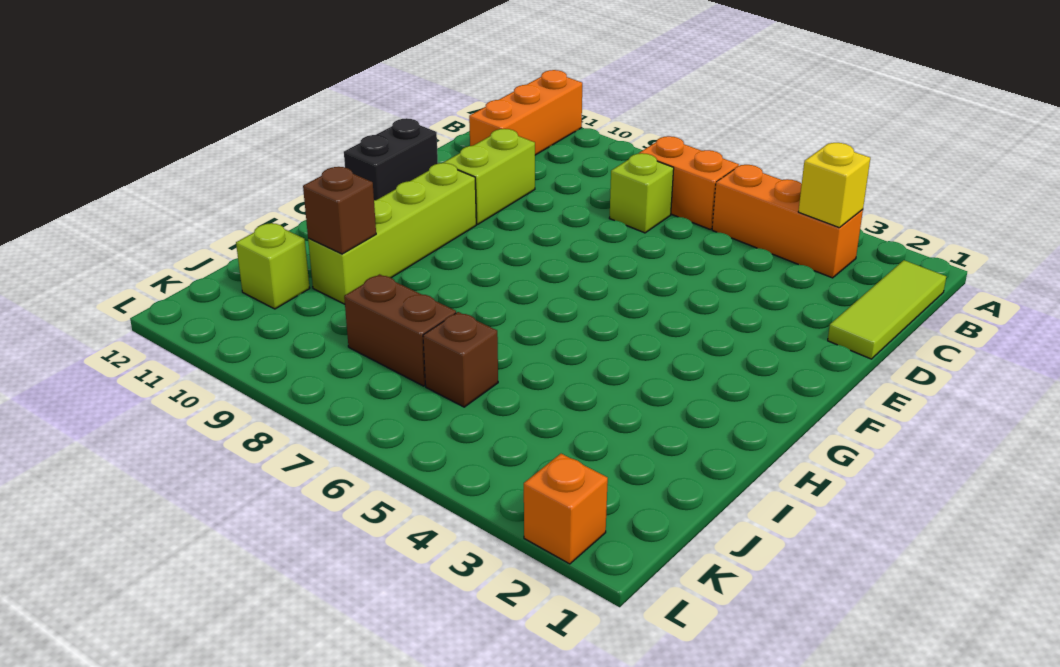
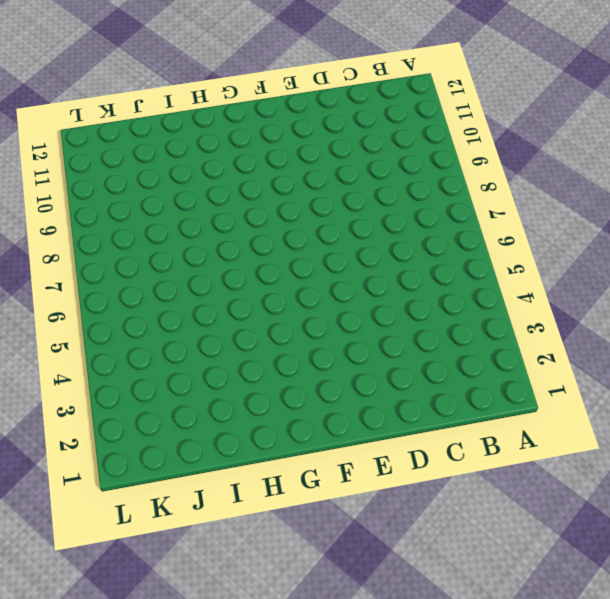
none -> orange brick A11:C11 level 1
none -> lime tile B1:D1 level 1
none -> orange brick B3:B5 level 1

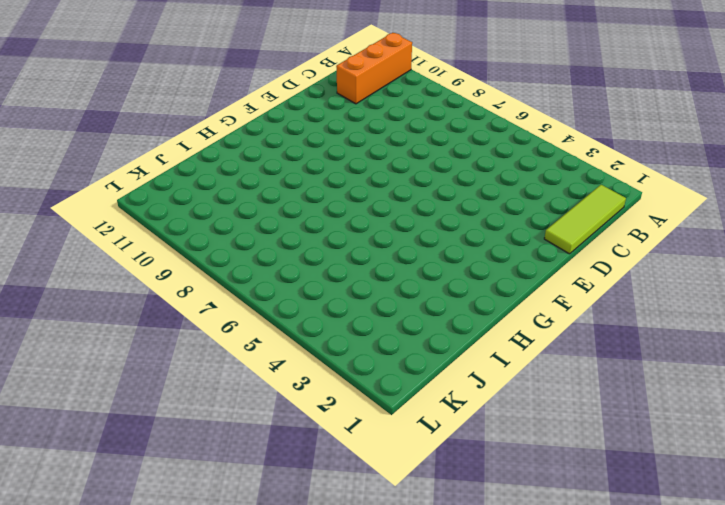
none -> orange brick B3:B5 level 1
none -> orange brick B6:B7 level 1
none -> lime brick C7 level 1

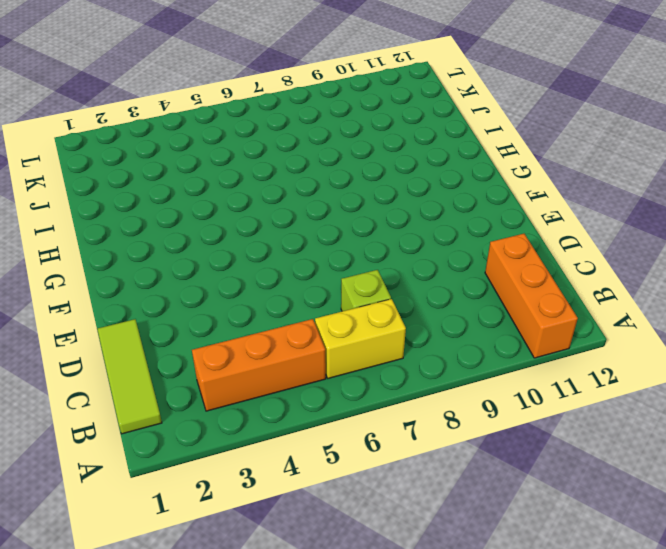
yellow brick B6:B7 level 1 -> orange brick B6:B7 level 1
none -> lime brick D10:E10 level 1
none -> black brick E12:F12 level 1
none -> lime brick F10:I10 level 1

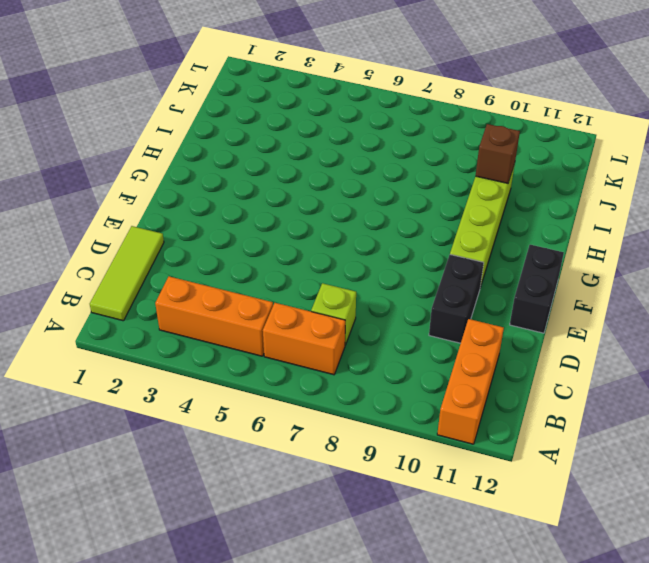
black brick D10:E10 level 1 -> lime brick D10:E10 level 1
none -> brown brick J6 level 1
none -> brown brick J7:J8 level 1
none -> lime brick J11 level 1

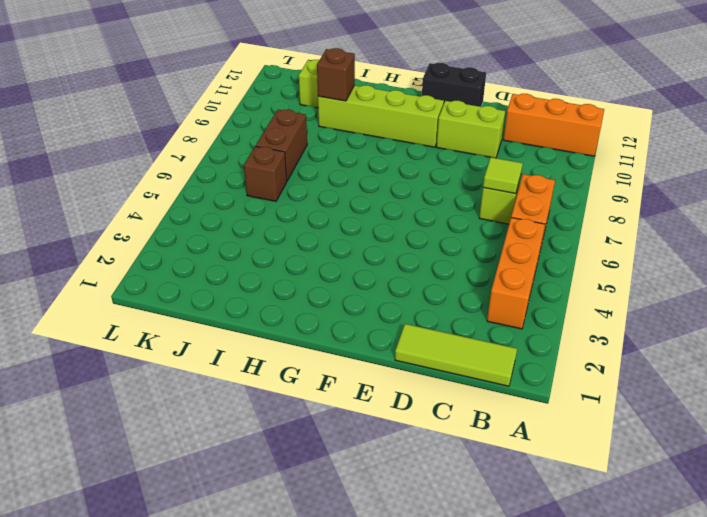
lime tile C7 level 2 -> none
none -> orange brick L2 level 1
none -> yellow brick B3 level 2

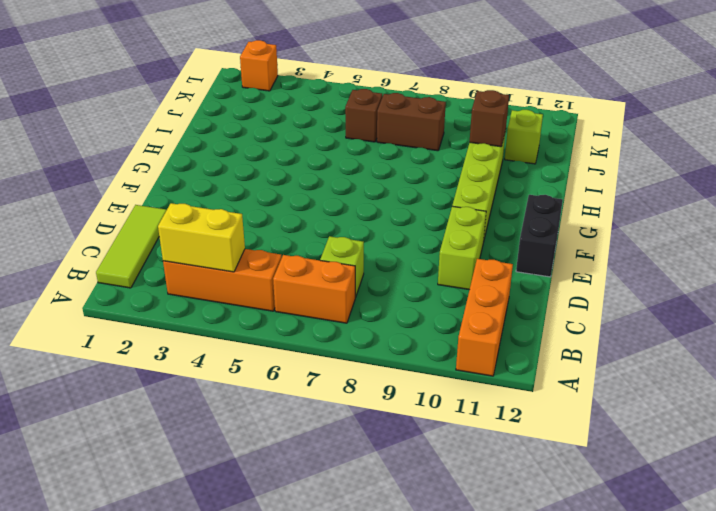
yellow brick B3:B4 level 2 -> yellow brick B3 level 2

